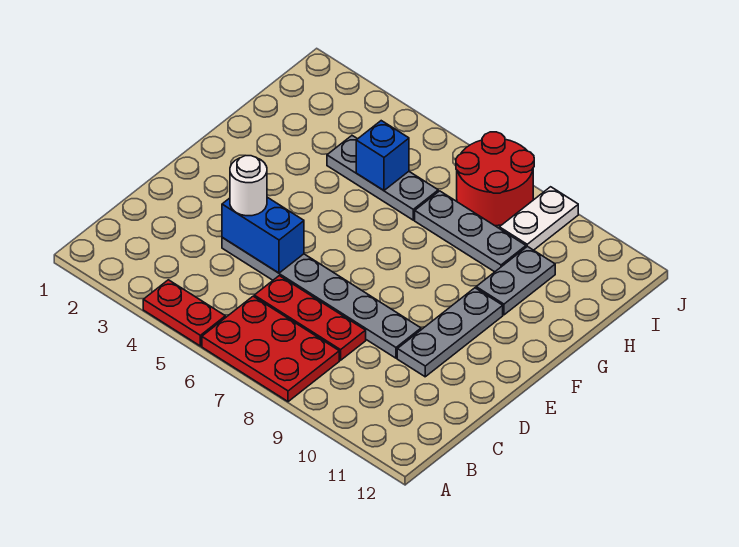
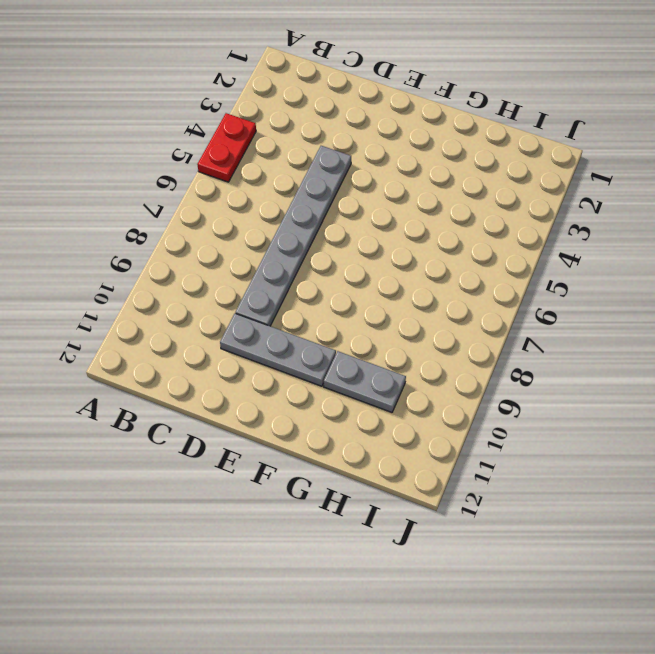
none -> red plate A6:B8 level 1
none -> red plate C6:C8 level 1
none -> grey plate H4:H6 level 1

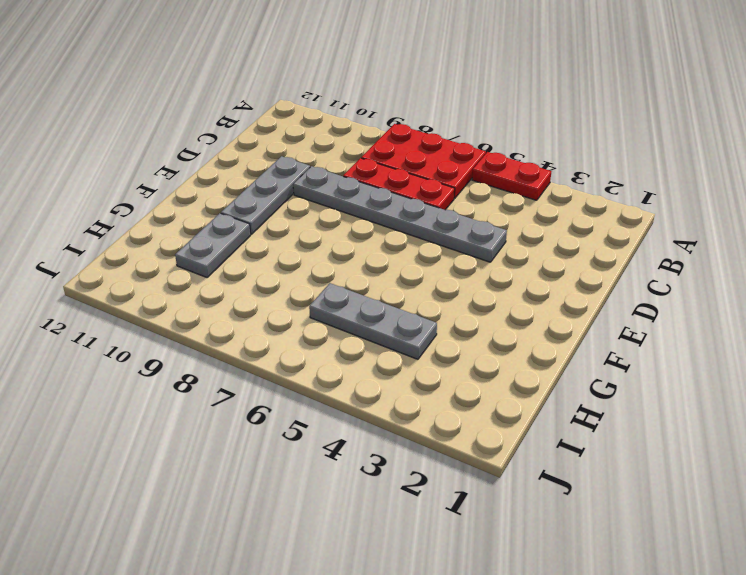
none -> grey plate H7:H9 level 1
none -> red round brick I7:J8 level 1
none -> white plate I9:J9 level 1

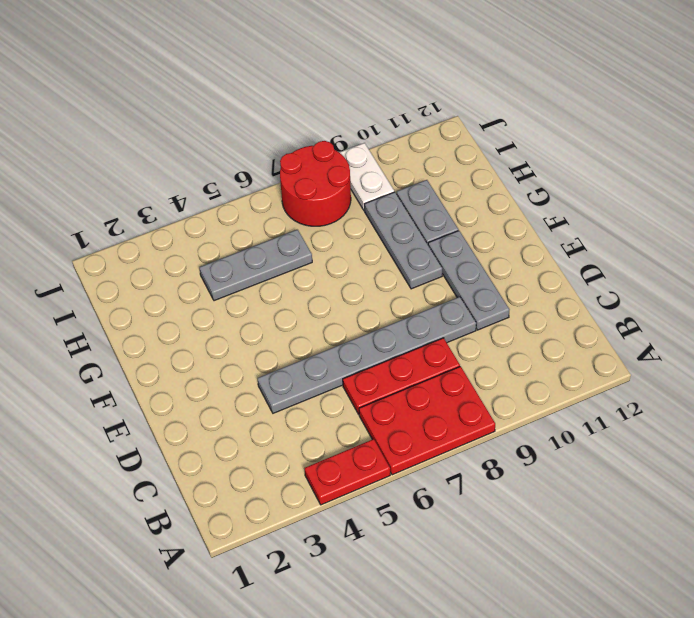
grey plate F9:H9 level 1 -> grey plate H7:H9 level 1
none -> blue brick D4:D5 level 2
none -> blue brick H5 level 2
none -> white round brick D4 level 3

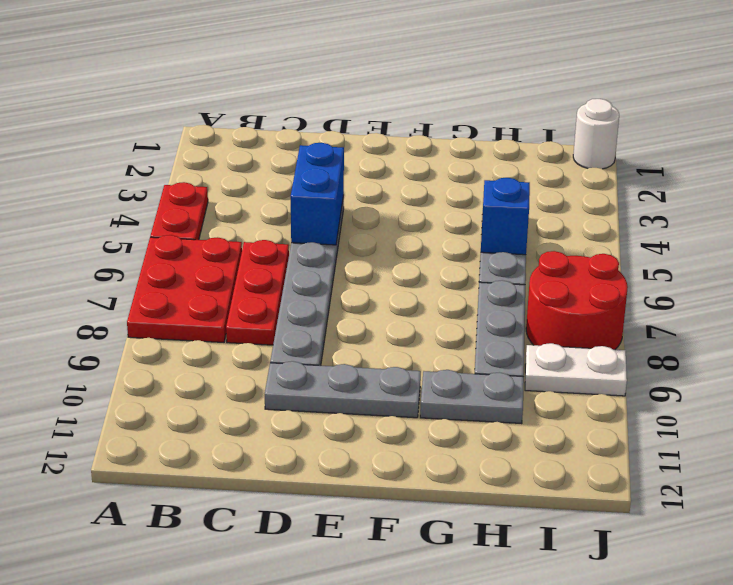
white round brick J1 level 1 -> white round brick D4 level 3

